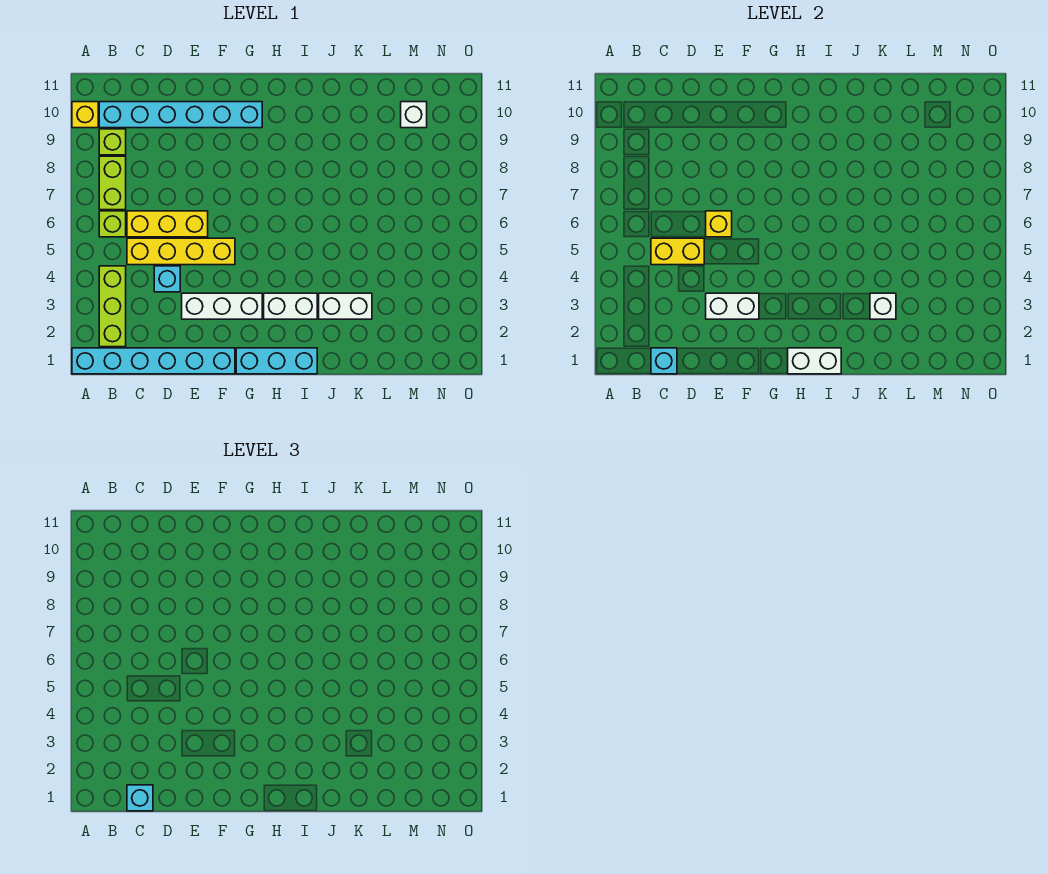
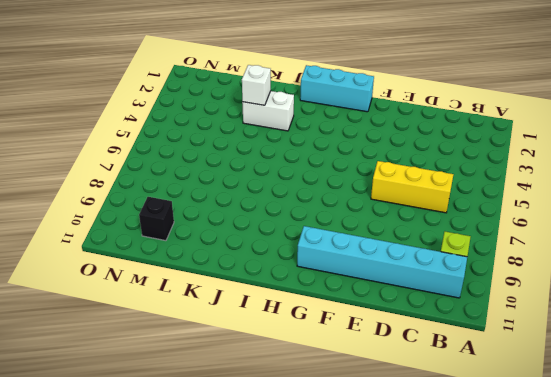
black brick M10 level 1 -> white brick M10 level 1
none -> cyan brick A1:F1 level 1
none -> yellow brick A10 level 1
none -> lime brick B2:B4 level 1

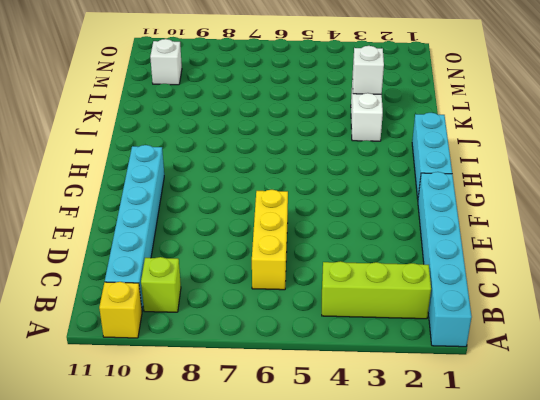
none -> lime brick B6 level 1
none -> lime brick B7:B8 level 1
none -> yellow brick C5:F5 level 1

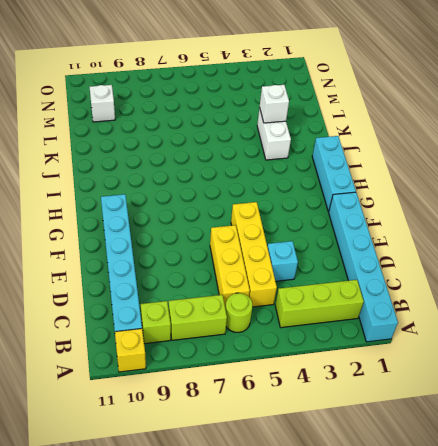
lime round brick B6 level 1 -> lime brick B6 level 1
none -> white brick E3:G3 level 1
none -> white brick H3:I3 level 1
none -> cyan brick C1 level 2

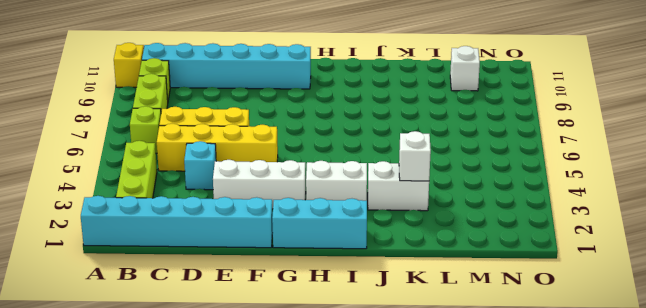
none -> cyan brick C1 level 2
none -> yellow brick C5:D5 level 2
none -> white brick E3:F3 level 2

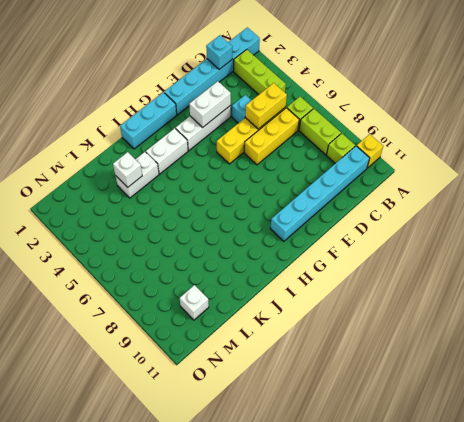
none -> yellow brick E6 level 2
none -> white brick H1:I1 level 2
none -> cyan brick C1 level 3

